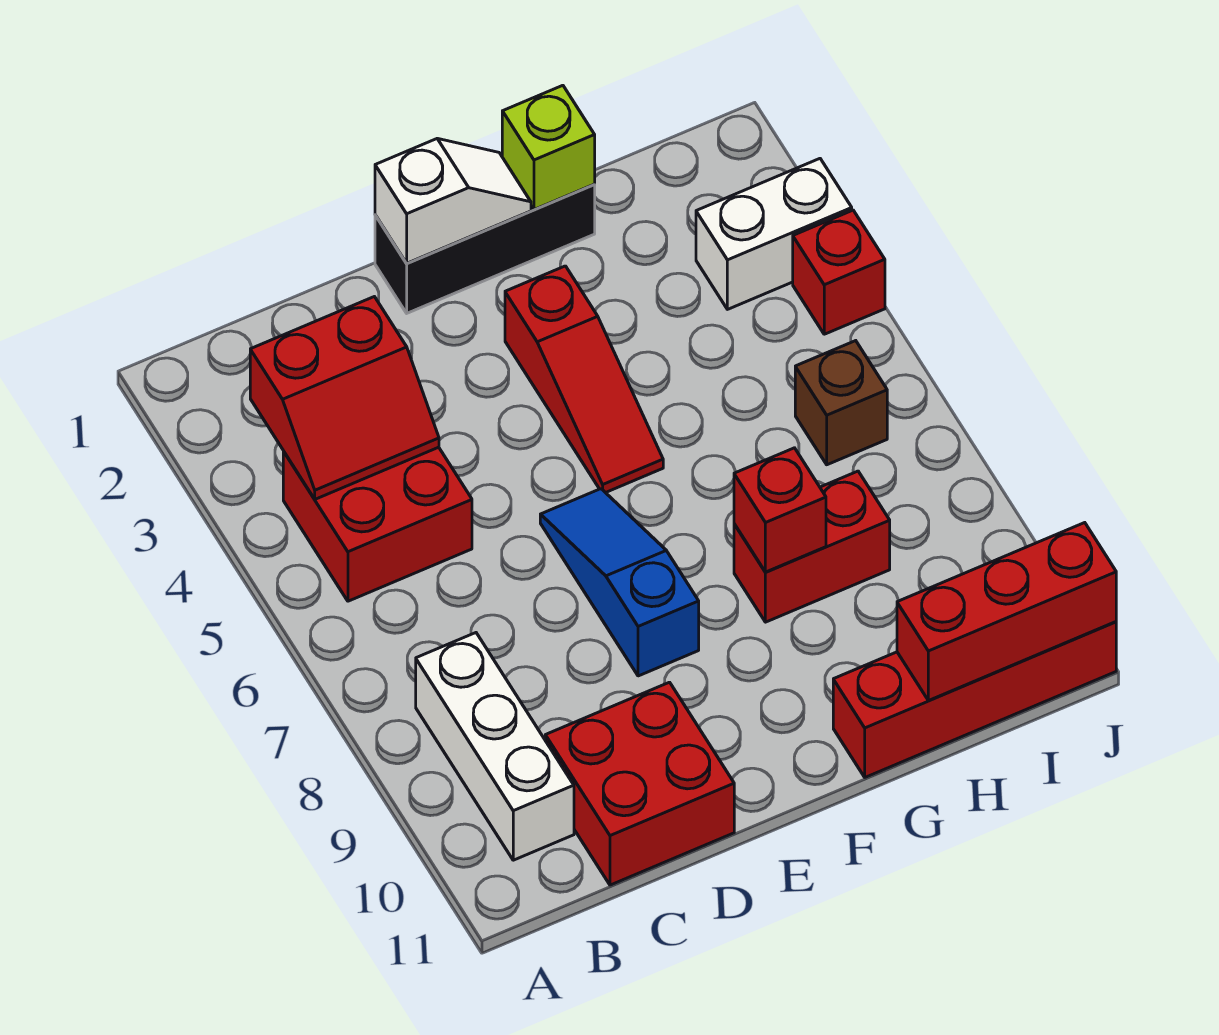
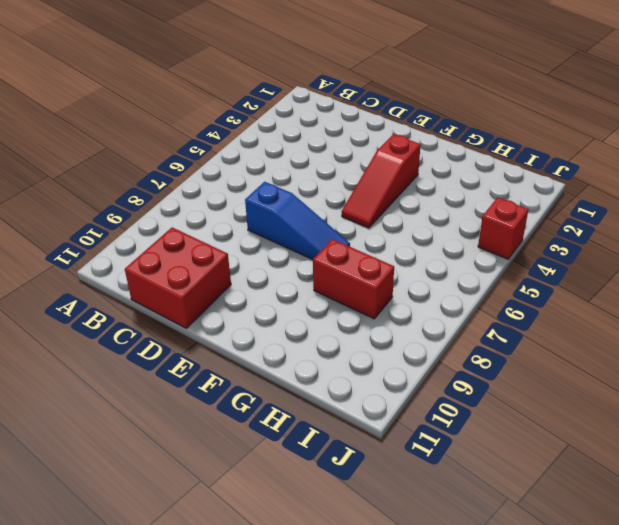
blue slope D7:F7 level 1 top D -> blue slope E6:E8 level 1 top 8
none -> red brick B4:C5 level 1
none -> white brick B8:B10 level 1
none -> black brick E1:G1 level 1

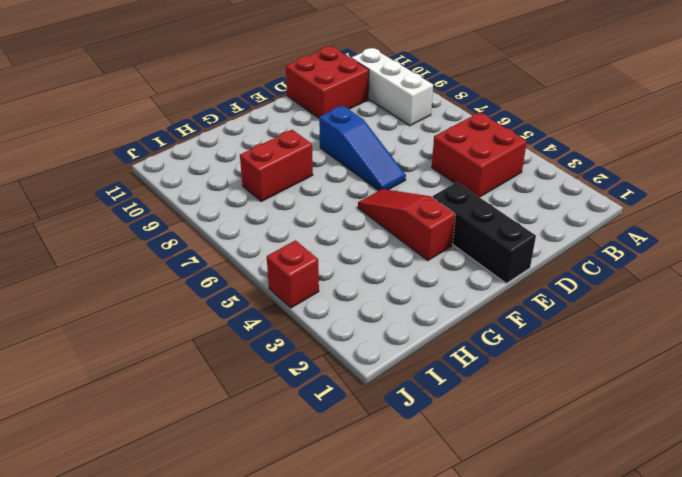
black brick E1:E3 level 1 -> black brick E1:G1 level 1
none -> red brick G11:J11 level 1
none -> white brick I3:J3 level 1
none -> brown brick I6 level 1

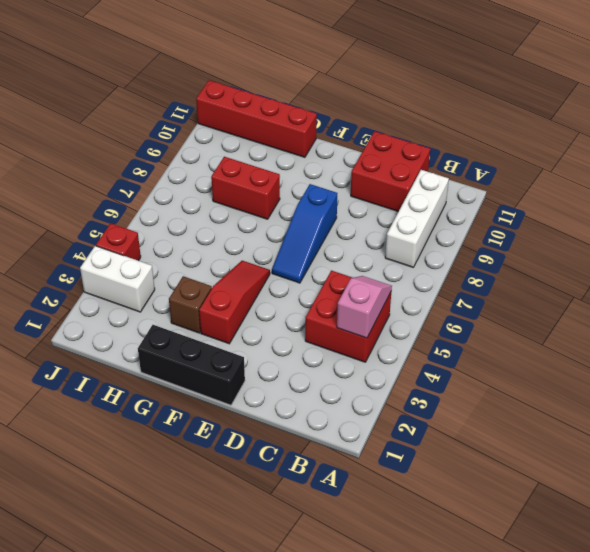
pink slope B4:B5 level 2 top 4 -> red slope B3:C4 level 2 top 3
brown brick G3 level 1 -> brown brick I6 level 1
none -> white slope E1:F1 level 2 top E
none -> lime brick G1 level 2
none -> red brick G8 level 2

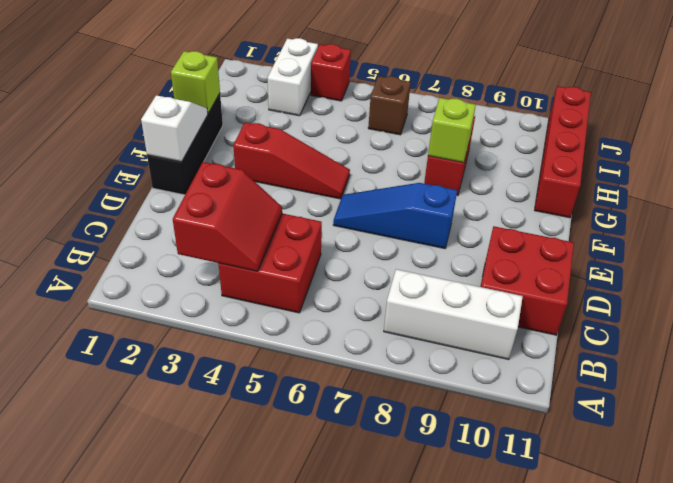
lime brick G8 level 2 -> red brick G8 level 2
none -> red brick H11:J11 level 2

